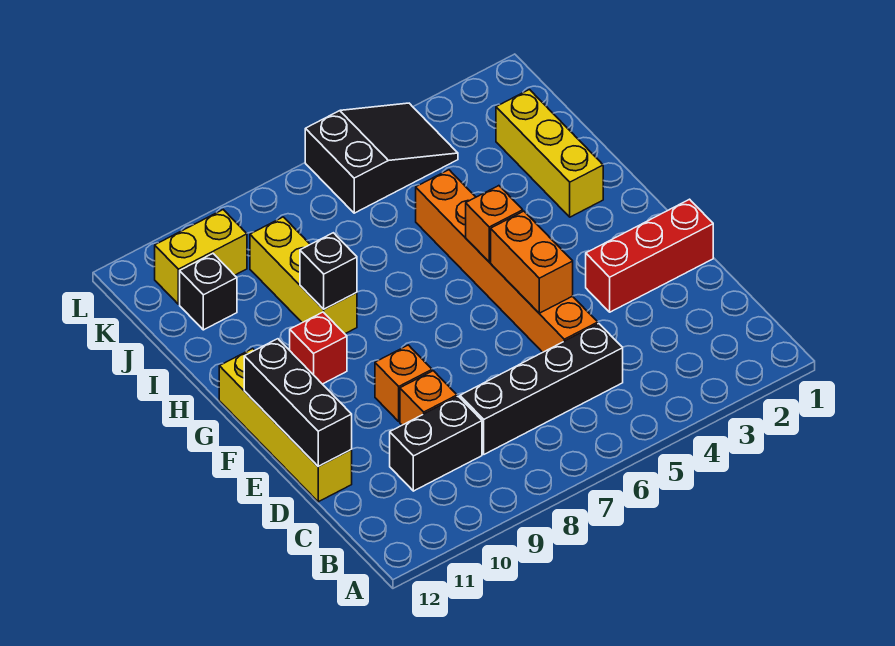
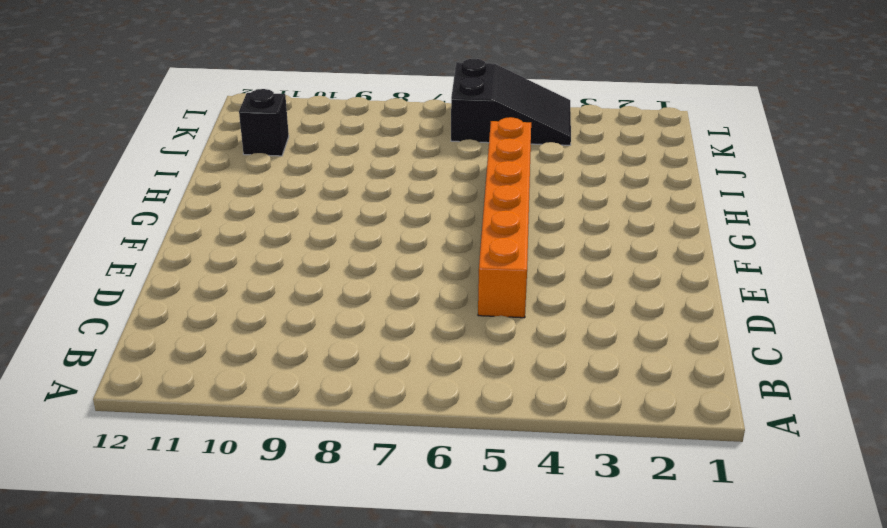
none -> black brick C5:C8 level 1
none -> black brick C9:C10 level 1
none -> orange brick D9 level 1

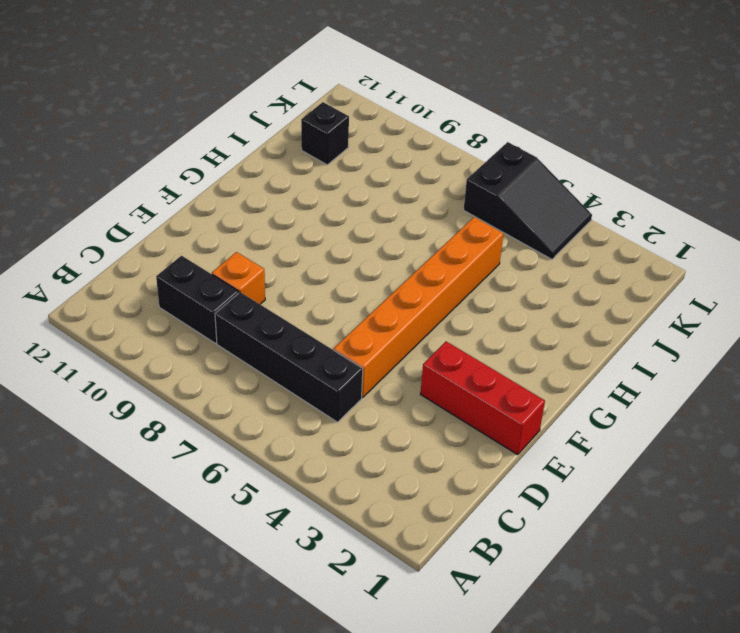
none -> yellow brick D12:G12 level 1
none -> orange brick E9 level 1
none -> red brick G10 level 1

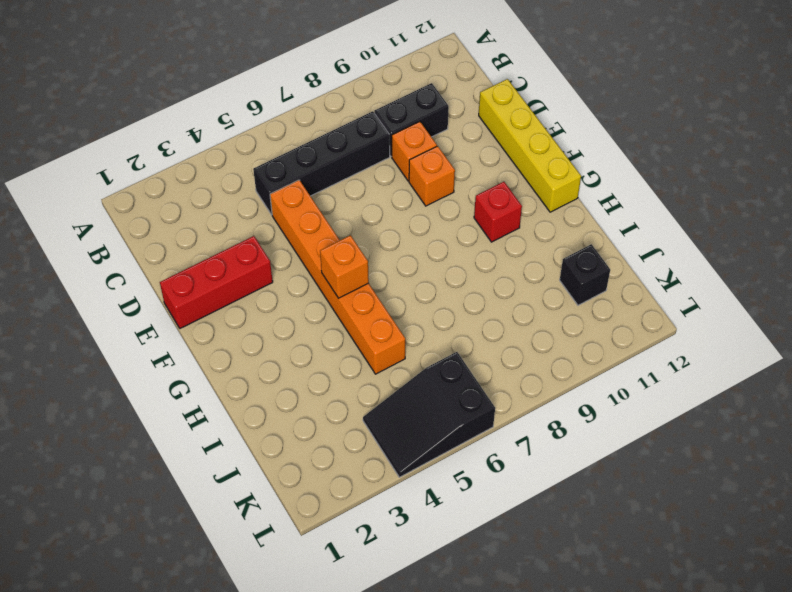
none -> yellow brick H2:J2 level 1
none -> yellow brick H9:J9 level 1
none -> yellow brick K10:K11 level 1

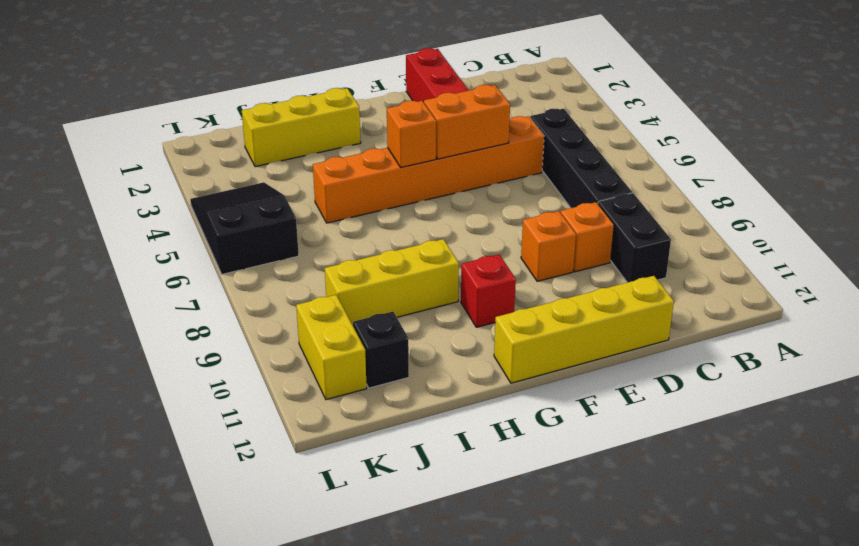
none -> black brick D12:F12 level 2
none -> black brick H9 level 2

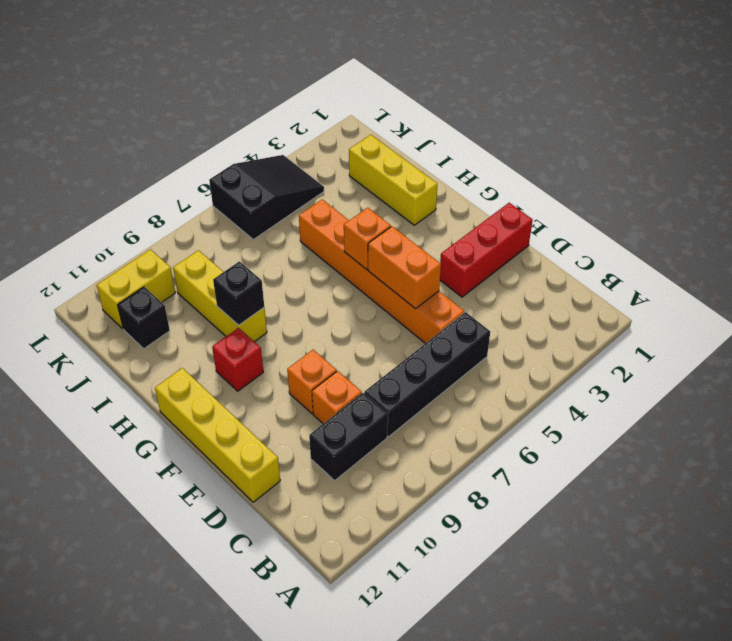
none -> black brick D12:F12 level 2

